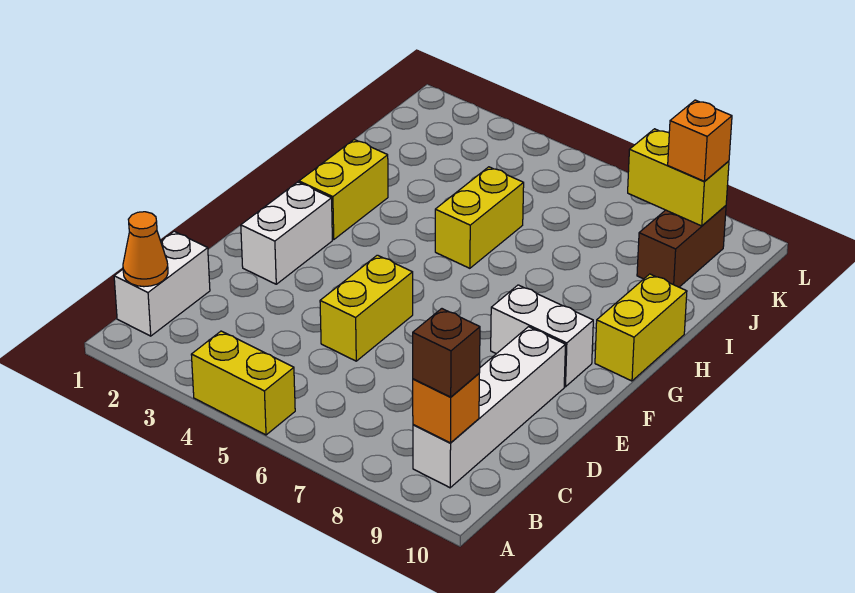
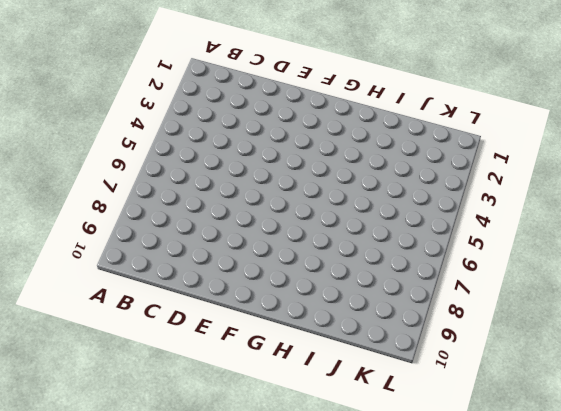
none -> yellow brick A4:A5 level 1
none -> white brick B1:C1 level 1
none -> white brick B9:E9 level 1

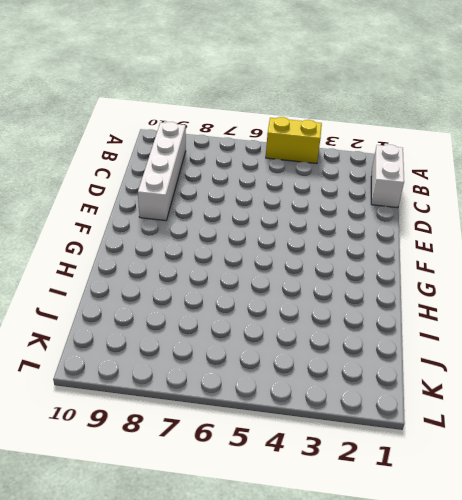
none -> yellow brick D5:E5 level 1
none -> white brick E2:F2 level 1
none -> white brick F8:F9 level 1

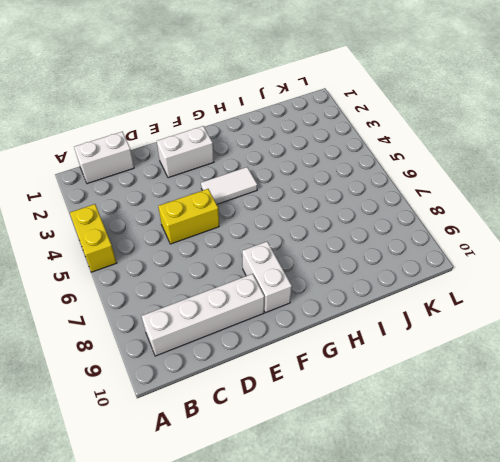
white tile F4:G4 level 1 -> none
none -> yellow brick G2:H2 level 1
none -> yellow brick G10:H10 level 1
none -> yellow brick H5:I5 level 1

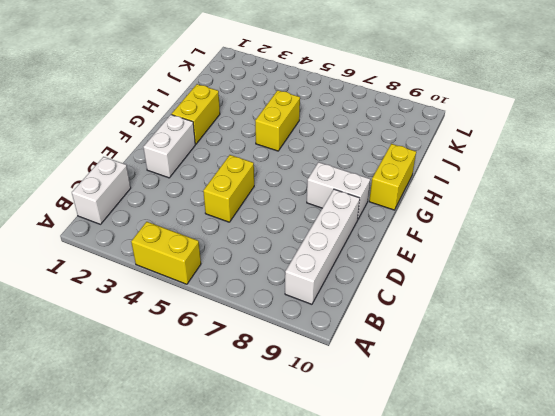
none -> brown brick J9:K9 level 1
none -> orange cone B1 level 2
none -> orange brick B9 level 2

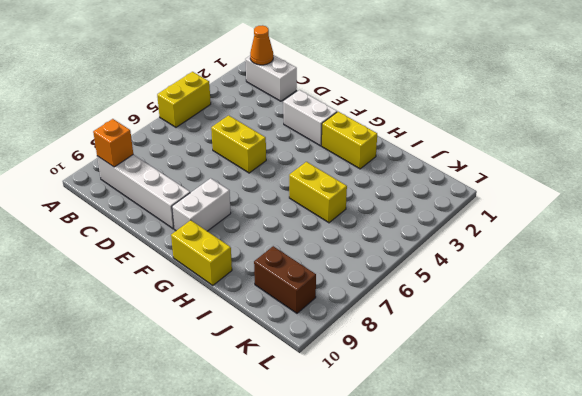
none -> yellow brick K8:K9 level 2
none -> brown brick B9 level 3
none -> orange brick K9 level 3

